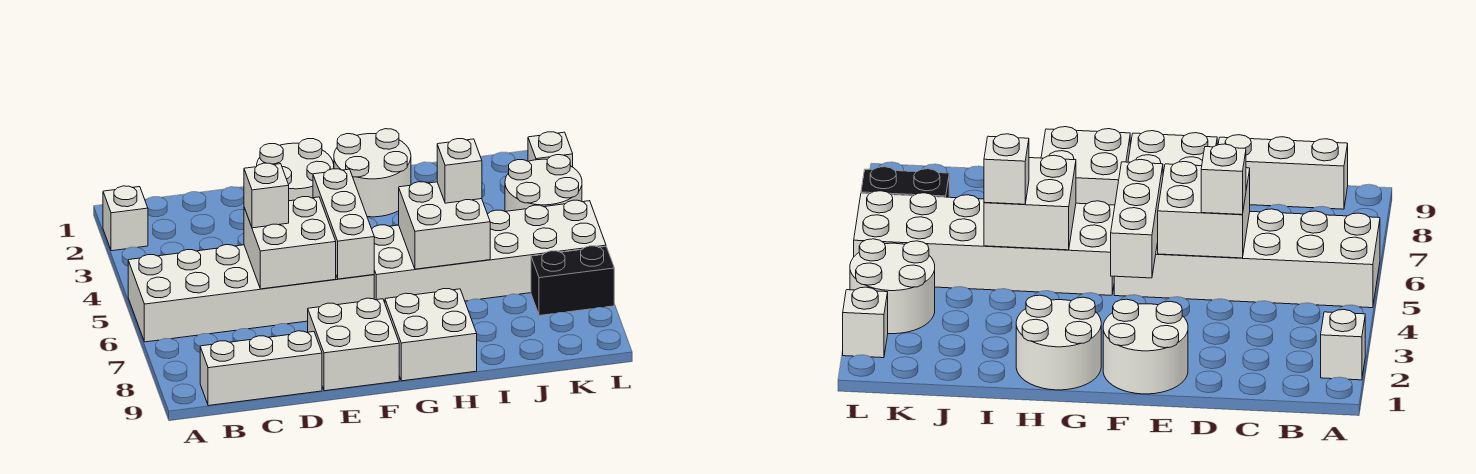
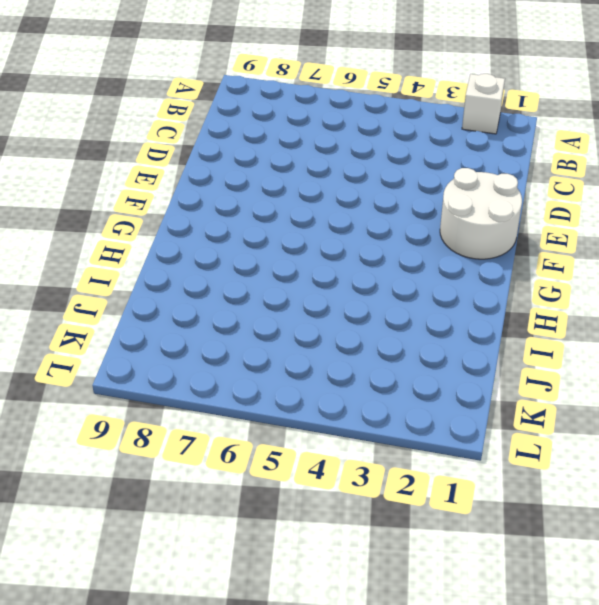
none -> white brick A5:F6 level 1
none -> white brick B9:D9 level 1
none -> white brick E8:F9 level 1

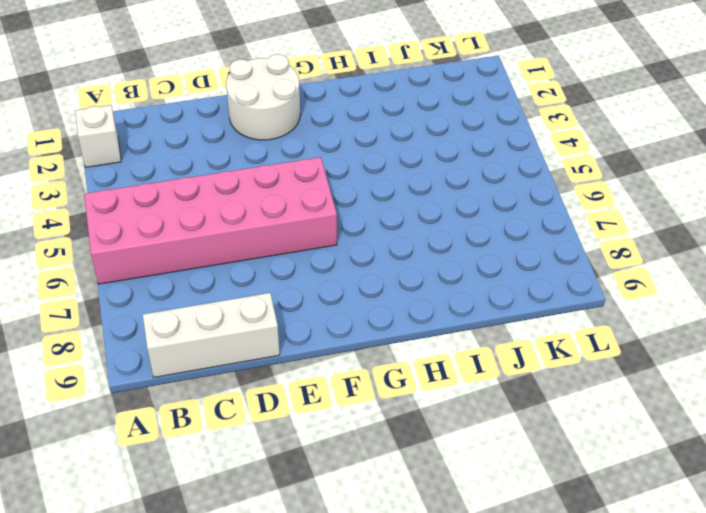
pink brick A5:F6 level 1 -> white brick A5:F6 level 1
none -> white brick E8:F9 level 1
none -> white round brick G1:H2 level 1
none -> white brick G5:L6 level 1

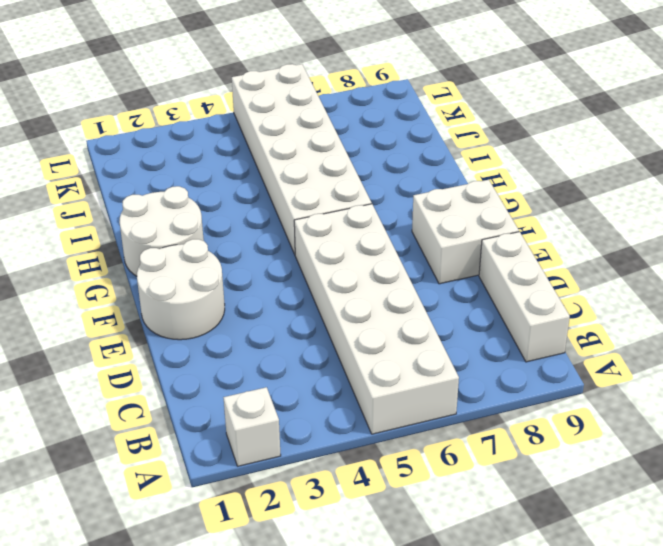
none -> white brick G8:H9 level 1
none -> white round brick K3:L4 level 1
none -> black brick K7:L7 level 1

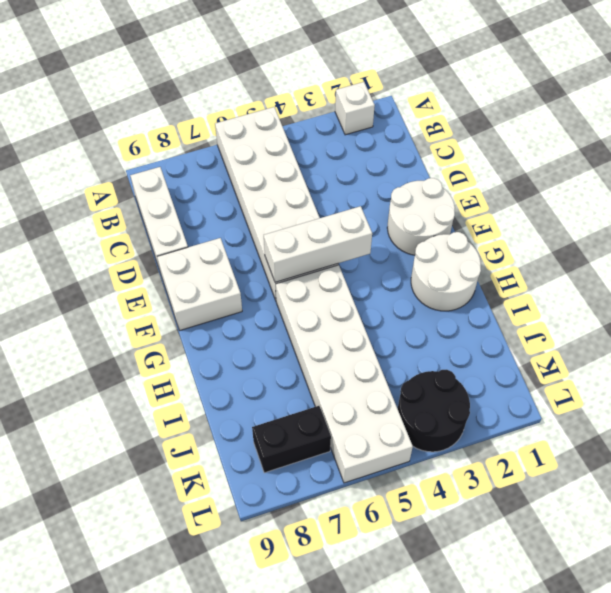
black round brick K3:L4 level 1 -> white round brick K3:L4 level 1
black brick K7:K8 level 1 -> black brick K7:L7 level 1
none -> white brick G8:H9 level 1
none -> white brick L2 level 1
none -> white brick D5:E6 level 2

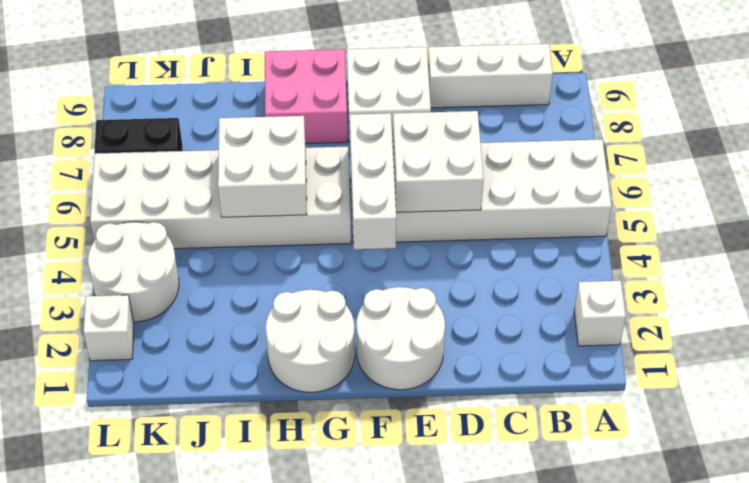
pink brick G8:H9 level 1 -> white brick G8:H9 level 1
none -> white brick D5 level 3
none -> white brick I5 level 3

